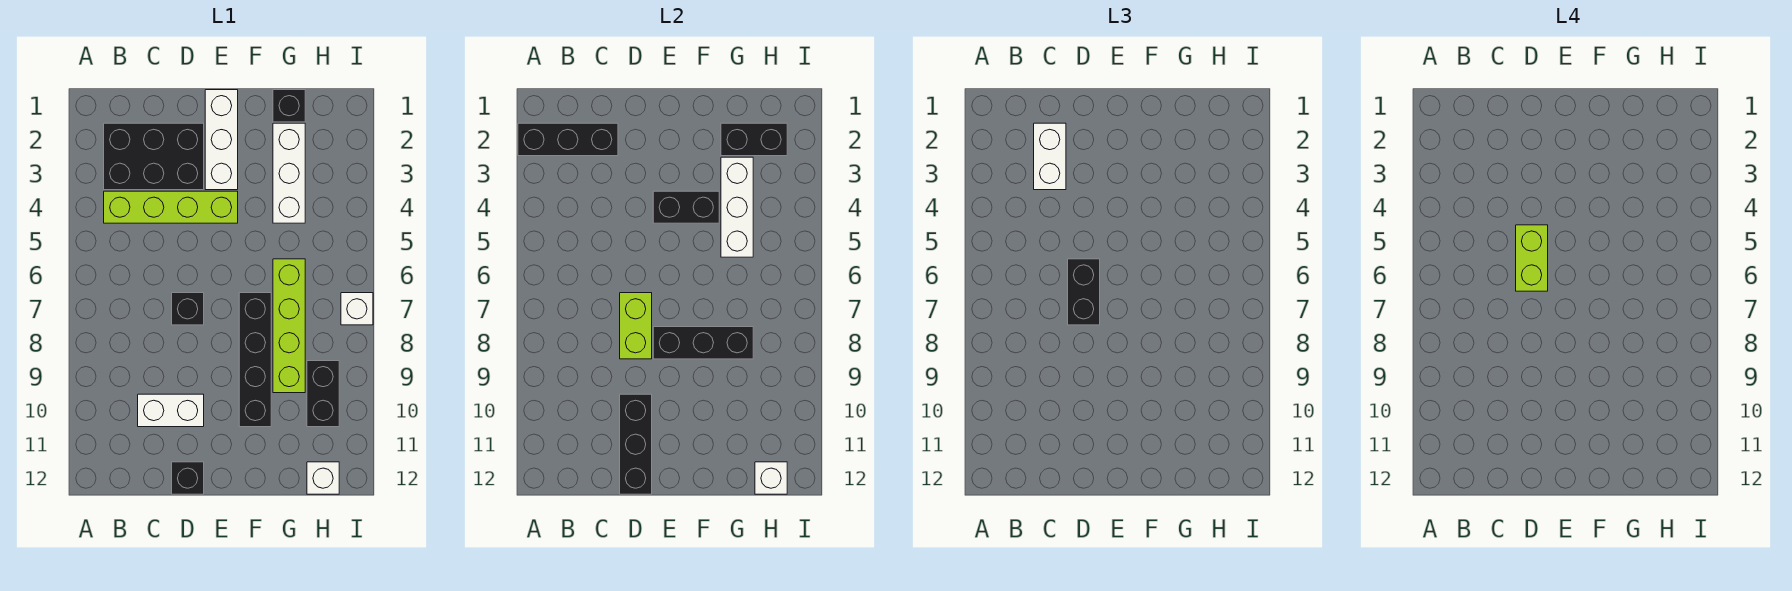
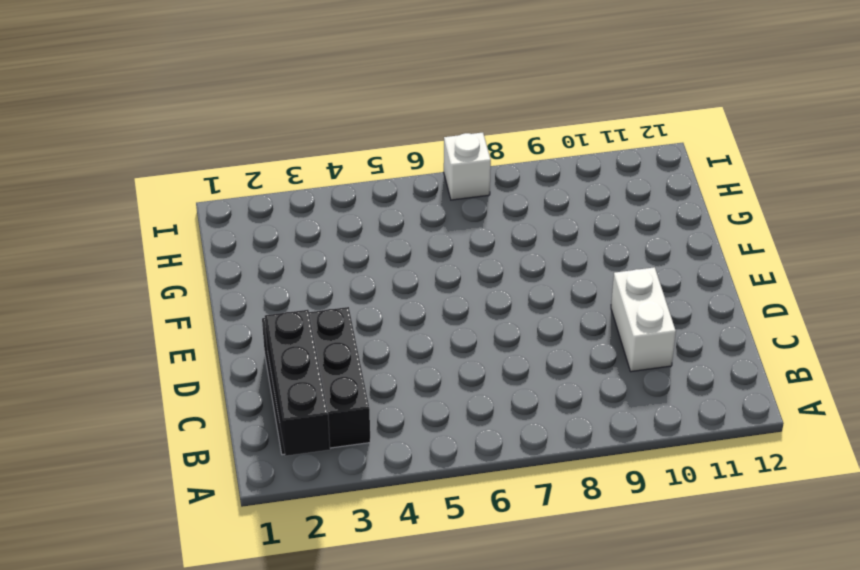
none -> lime brick B4:E4 level 1
none -> black brick D7 level 1
none -> black brick D12 level 1

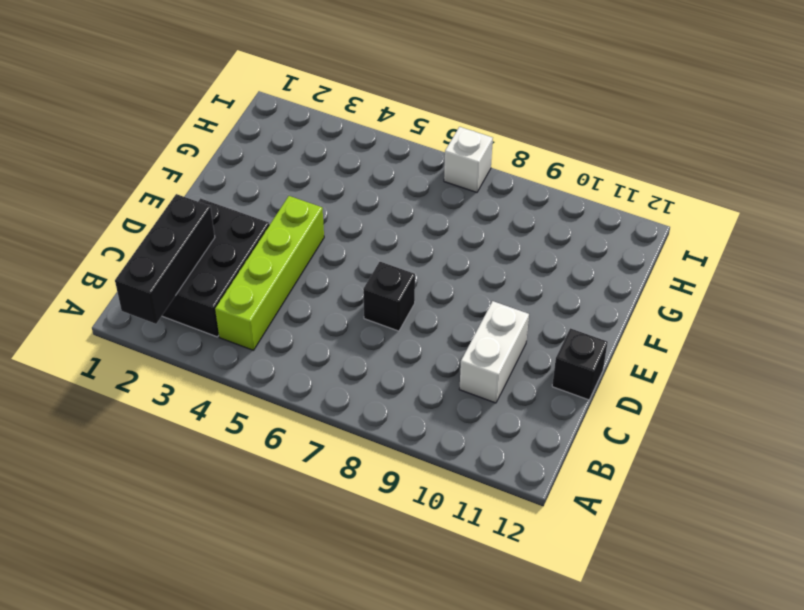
none -> white brick E1:E3 level 1
none -> black brick F7:F10 level 1
none -> black brick G1 level 1

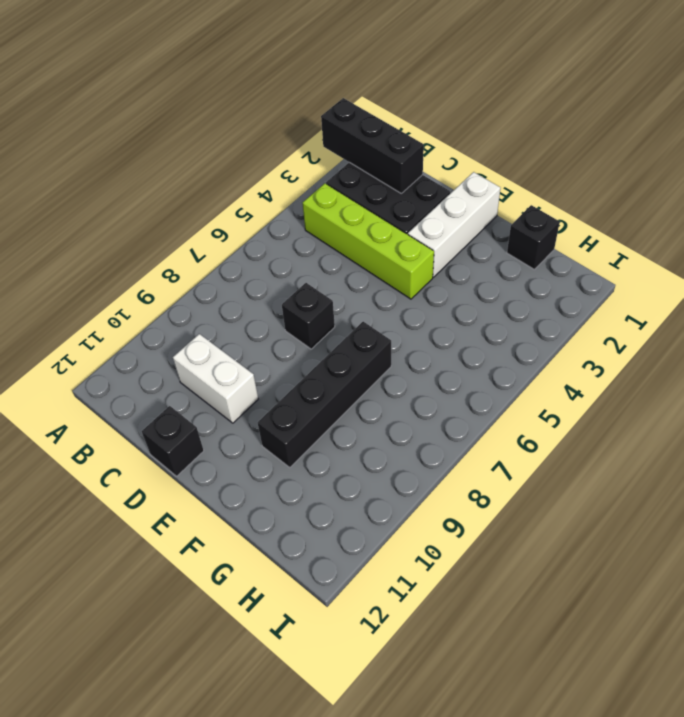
none -> white brick G2:G4 level 1
none -> lime brick G6:G9 level 1
none -> black brick H9:H10 level 1

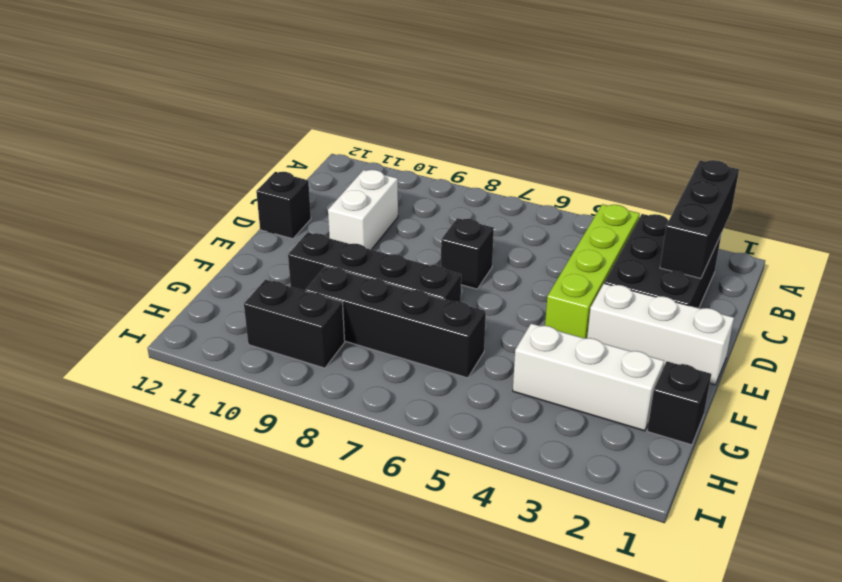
black brick G6:G9 level 1 -> lime brick G6:G9 level 1
none -> white brick H12 level 1
none -> white brick I7 level 1
none -> lime brick D7:D8 level 2

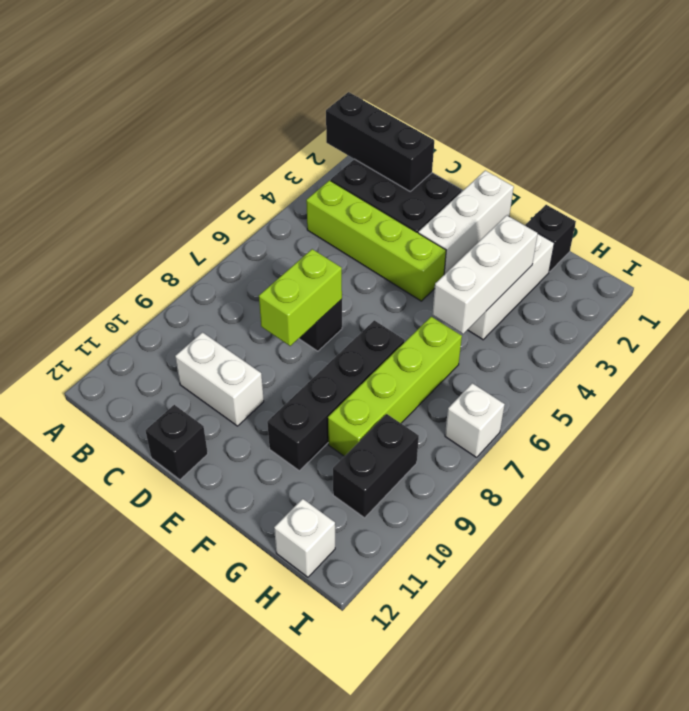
none -> black brick D10:D12 level 2
none -> black brick E4:F4 level 2
none -> black brick E8:G8 level 2

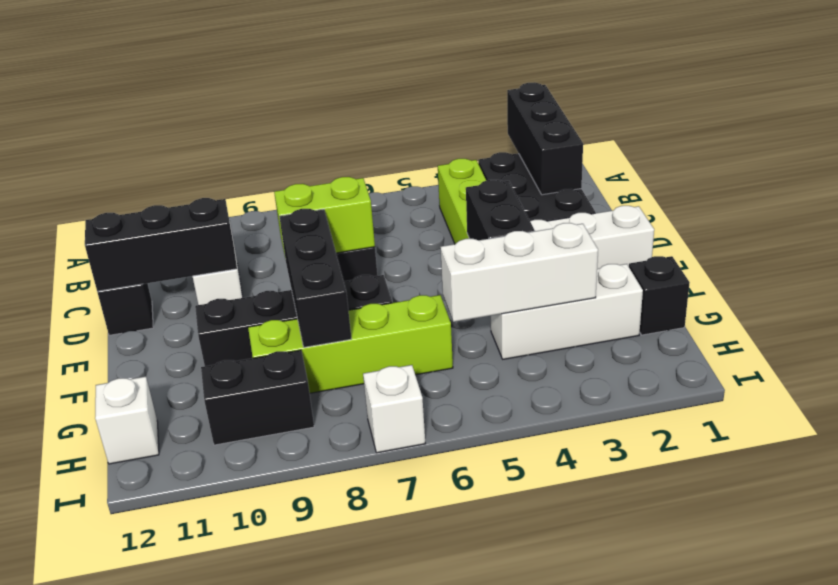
none -> black brick G2:H2 level 2
none -> white brick H12 level 2
none -> white brick C2:C3 level 3

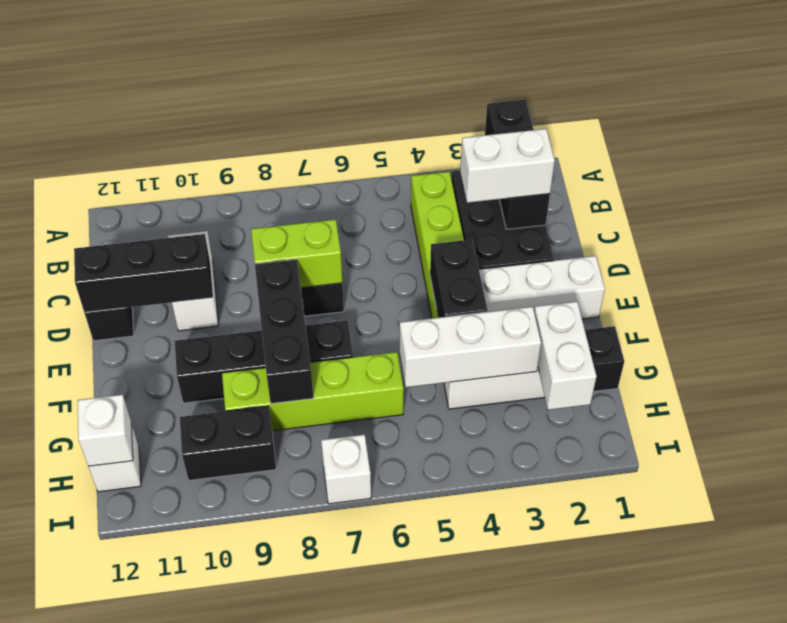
white brick G2:H2 level 2 -> black brick G2:H2 level 2
none -> black brick D6:D7 level 3
none -> lime brick D5:D6 level 4

